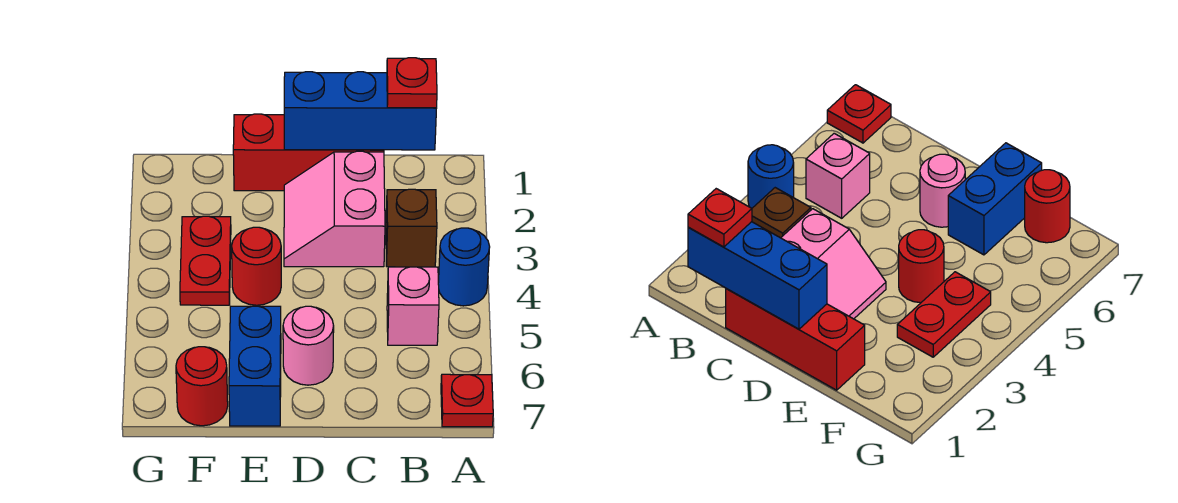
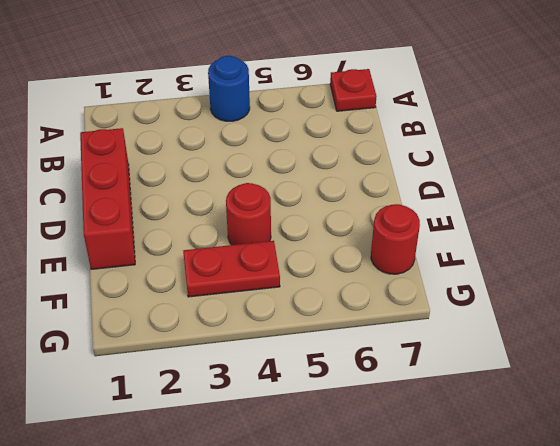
none -> brown brick B3 level 1
none -> pink brick B5 level 1
none -> pink slope C2:D3 level 1 top C

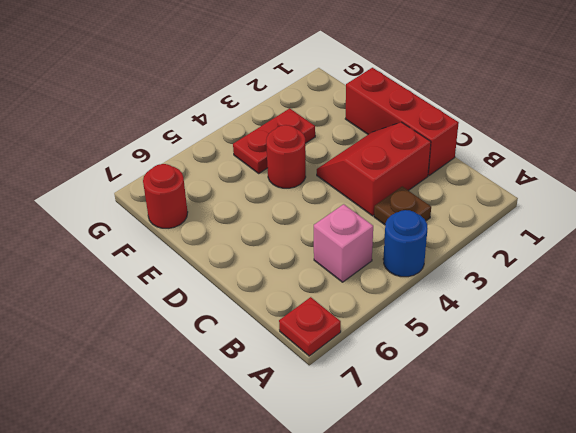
brown plate B3 level 1 -> brown brick B3 level 1
red slope C2:D3 level 1 top C -> pink slope C2:D3 level 1 top C
none -> pink round brick D6 level 1
none -> blue brick E6:E7 level 1
none -> blue brick B1:D1 level 2

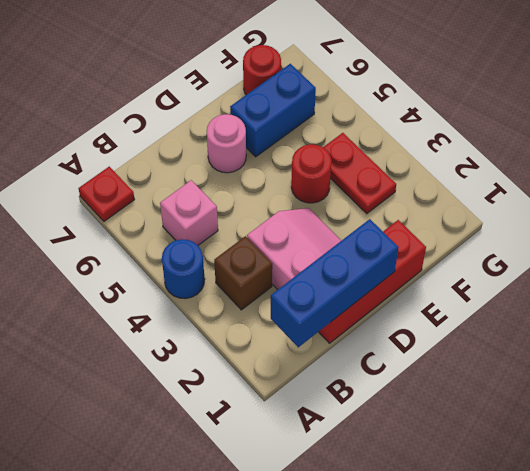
blue brick E6:F6 level 1 -> blue brick E6:E7 level 1
none -> red plate B1 level 3

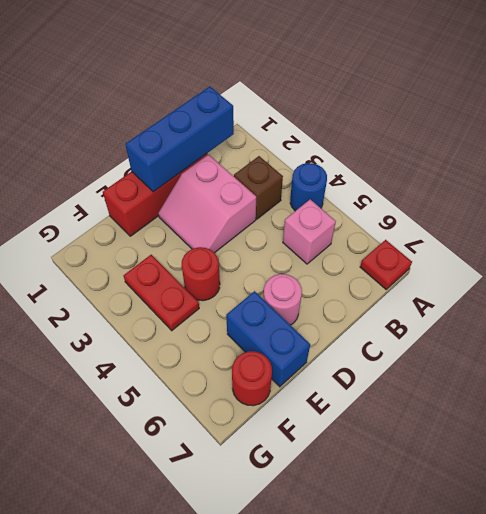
none -> red plate B1 level 3

